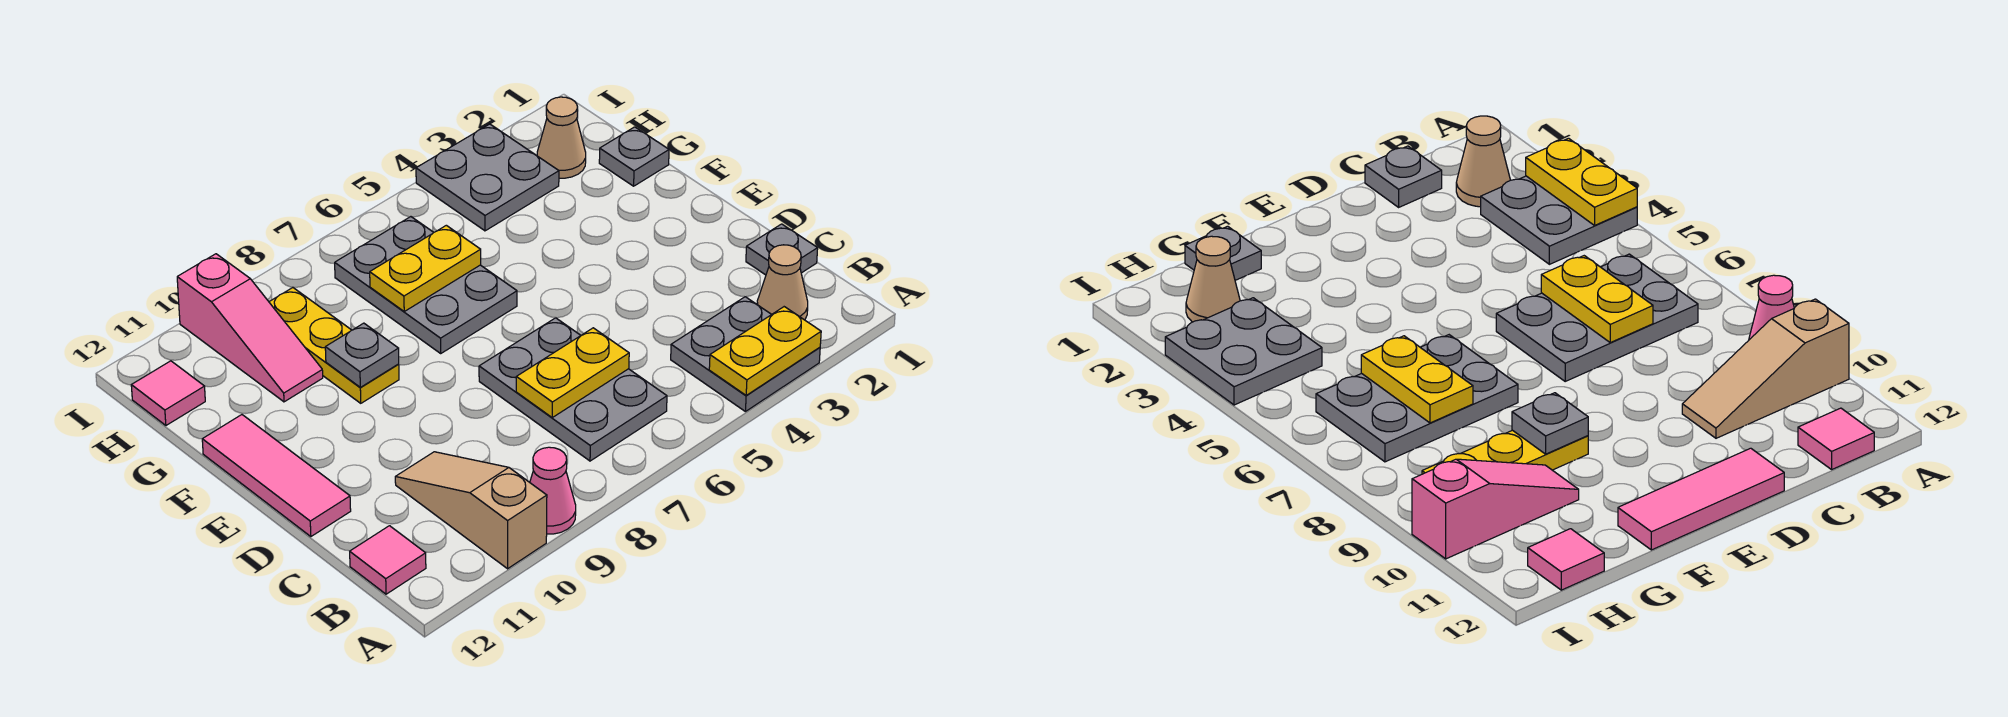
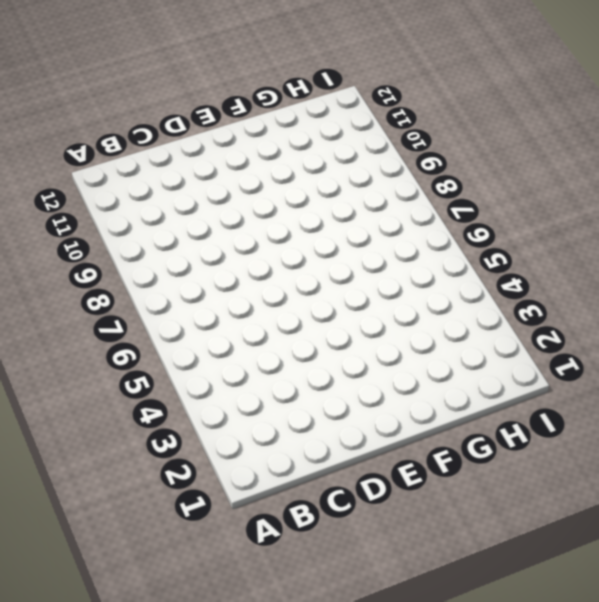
none -> grey plate A3:B4 level 1
none -> pink cone A9 level 1
none -> tan slope A10:C10 level 1 top A

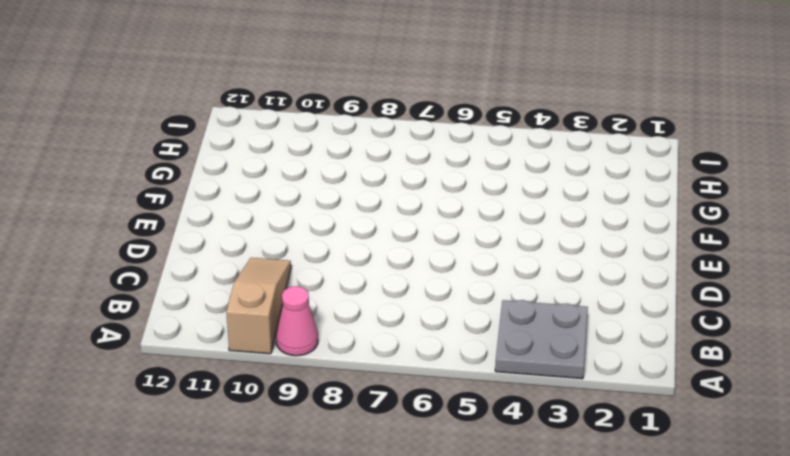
none -> tan cone B2 level 1
none -> grey plate B6:D7 level 1
none -> pink tile B12 level 1

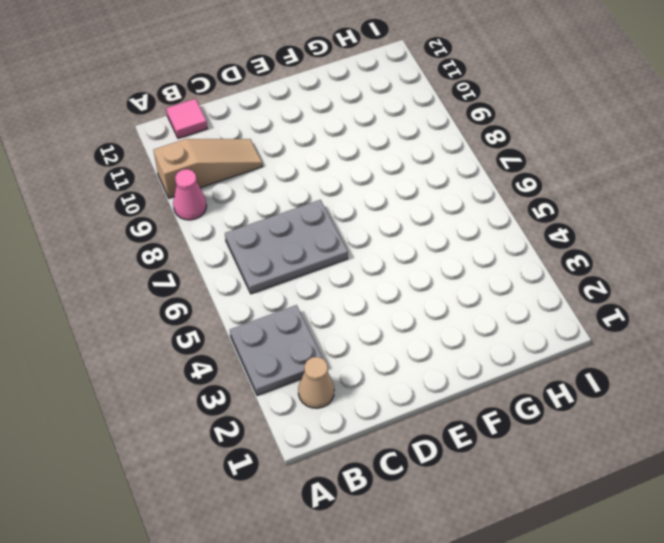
none -> grey plate C1 level 1
none -> pink tile D12:F12 level 1
none -> grey plate F6:H7 level 1

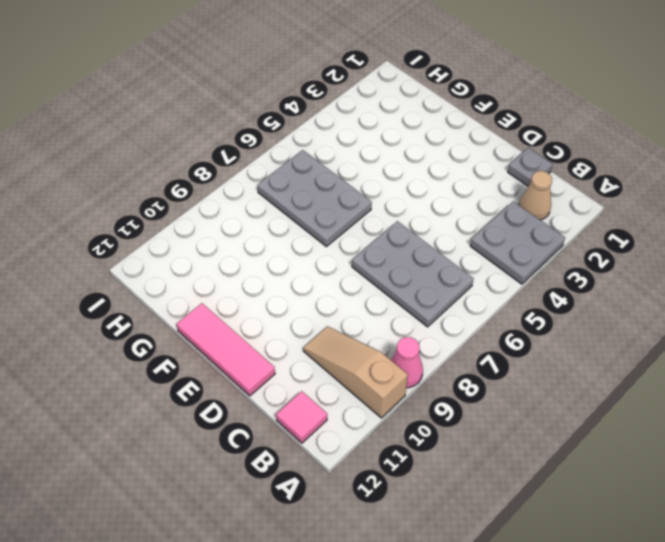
none -> yellow plate F9:H9 level 1
none -> grey plate G1 level 1
none -> pink slope G10:I10 level 1 top I

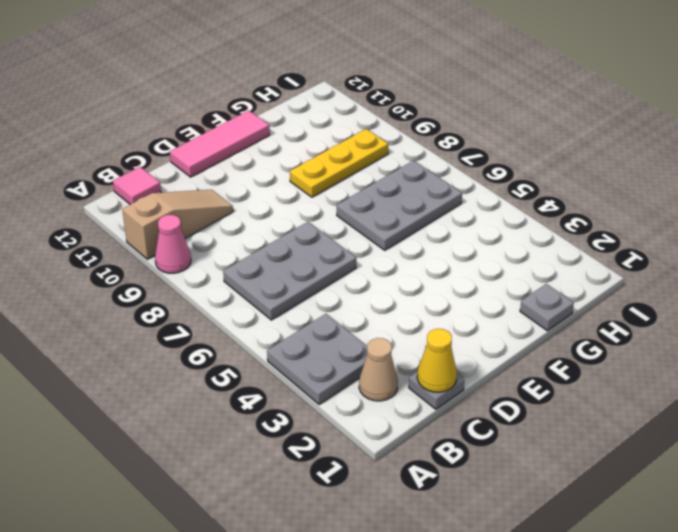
yellow cone C1 level 2 -> none
none -> pink slope G10:I10 level 1 top I
none -> tan cone H2 level 1
none -> grey plate H3:I4 level 1

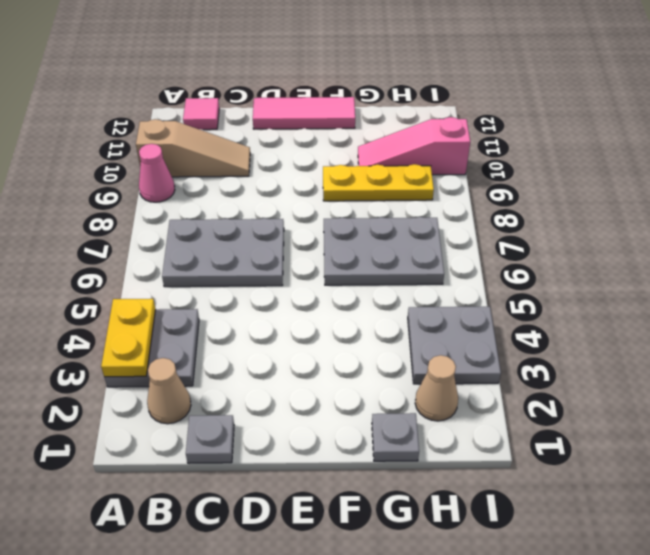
none -> pink tile H12 level 1
none -> yellow plate C6:C7 level 2
none -> grey plate F9 level 2

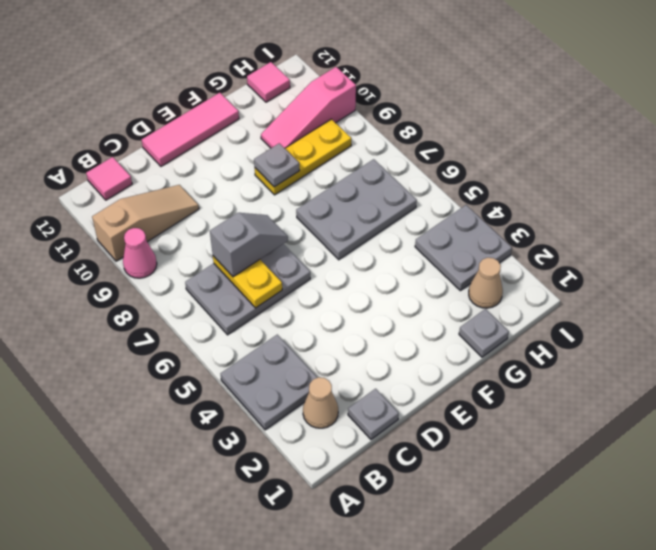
grey slope C7:D7 level 3 top C -> none
none -> yellow plate A3:A4 level 2
none -> yellow plate G6:G7 level 2

